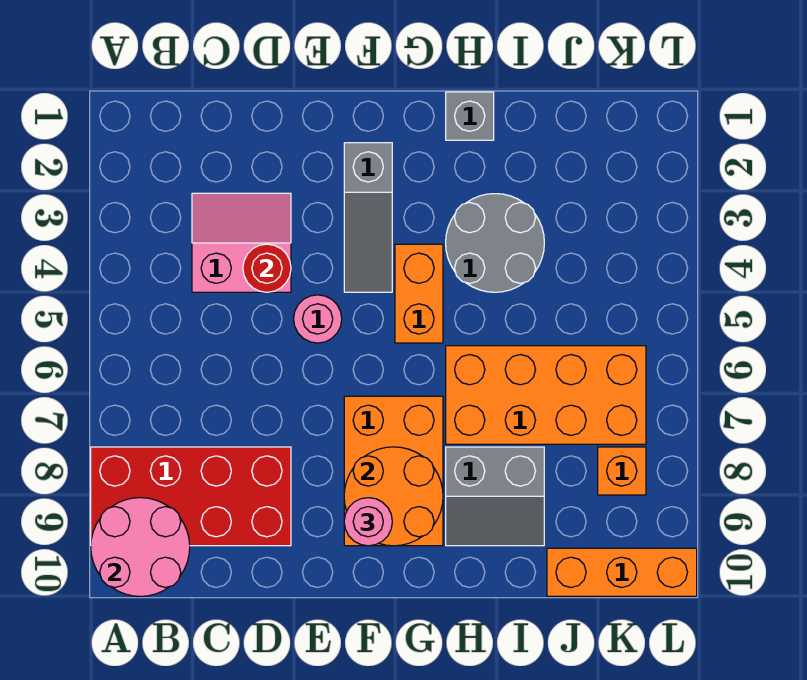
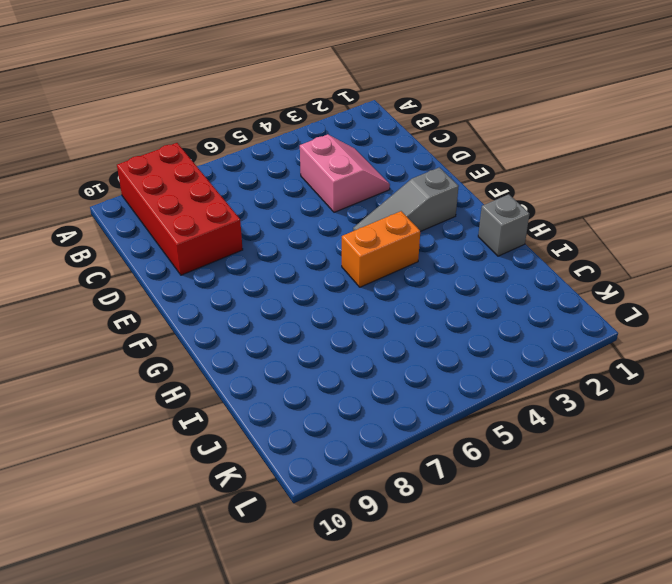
none -> pink round brick E5 level 1
none -> orange brick F7:G9 level 1
none -> grey round brick H3:I4 level 1

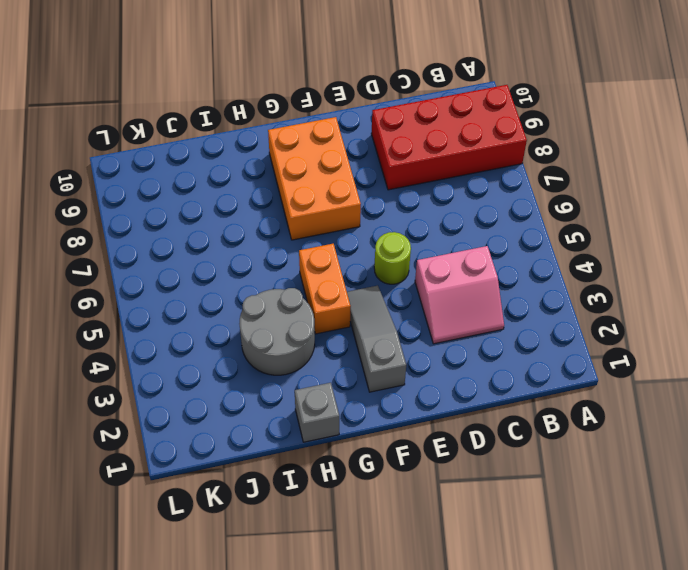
lime round brick E5 level 1 -> pink round brick E5 level 1
none -> orange brick H6:K7 level 1
none -> grey slope H8:I9 level 1 top 8
none -> orange brick J10:L10 level 1

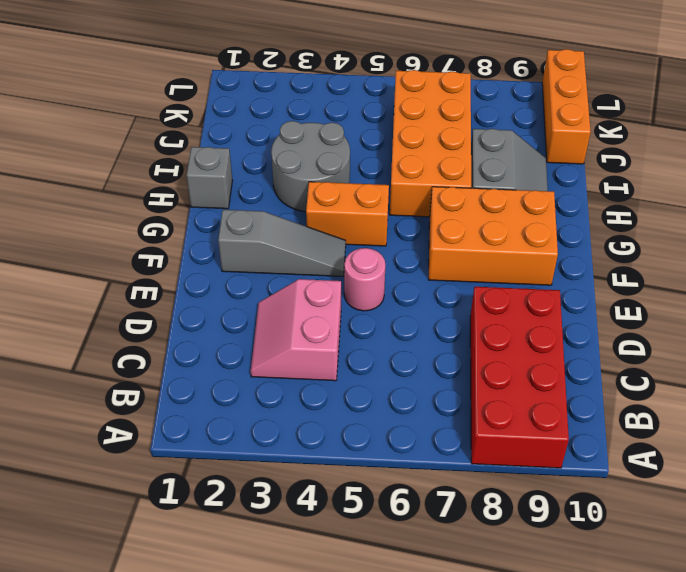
none -> orange brick K8 level 1
none -> pink round brick A9:B10 level 2
none -> red round brick D4 level 2

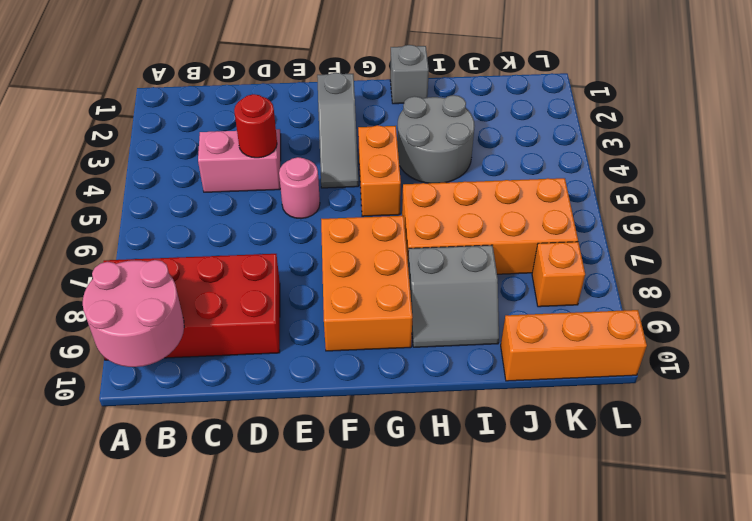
none -> orange round brick F8:G9 level 2
none -> pink round brick F9 level 3

